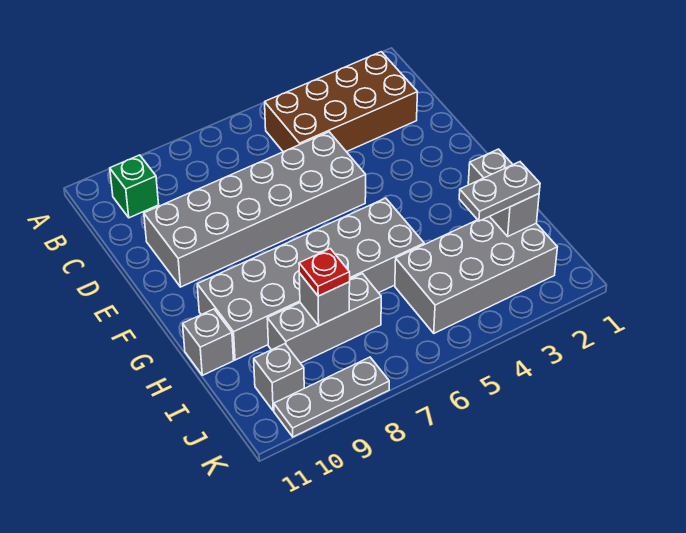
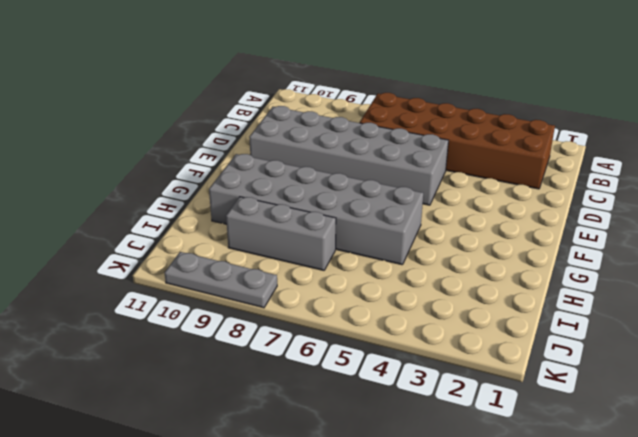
brown brick B2:C7 level 1 -> brown brick B2:C5 level 1
none -> green brick B10 level 1
none -> grey brick H11 level 1
none -> grey brick I2:J5 level 1

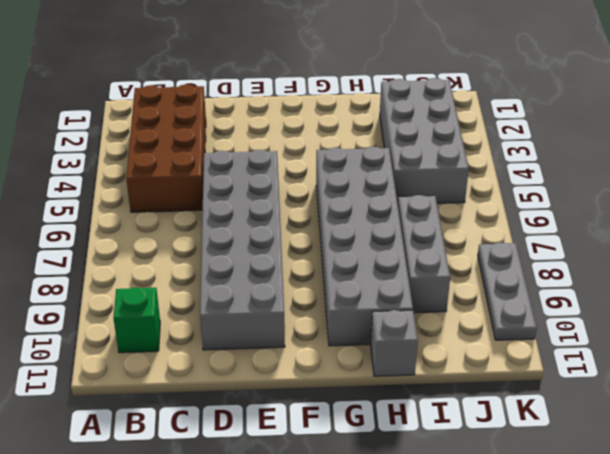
none -> grey brick J10 level 1
none -> grey brick H2:I2 level 2
none -> grey brick I8 level 2

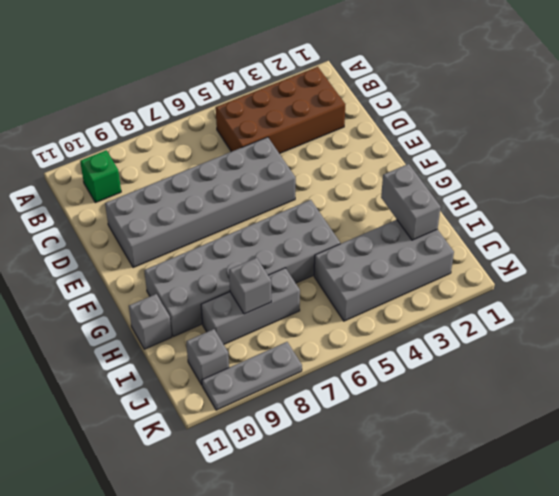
none -> grey plate I2:I3 level 3
none -> red plate I8 level 3

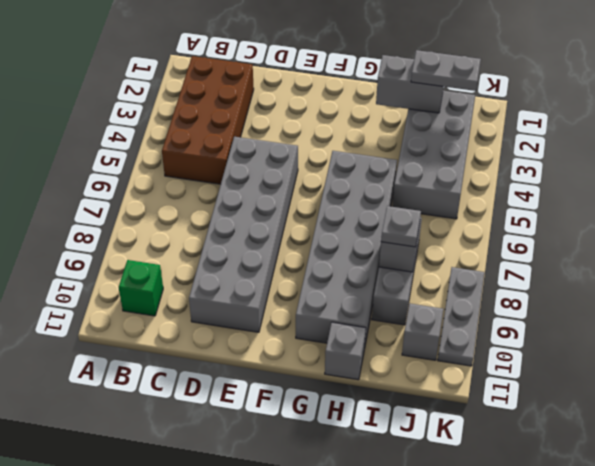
grey plate I2:J2 level 3 -> grey plate I2:I3 level 3
grey plate I8 level 3 -> red plate I8 level 3

